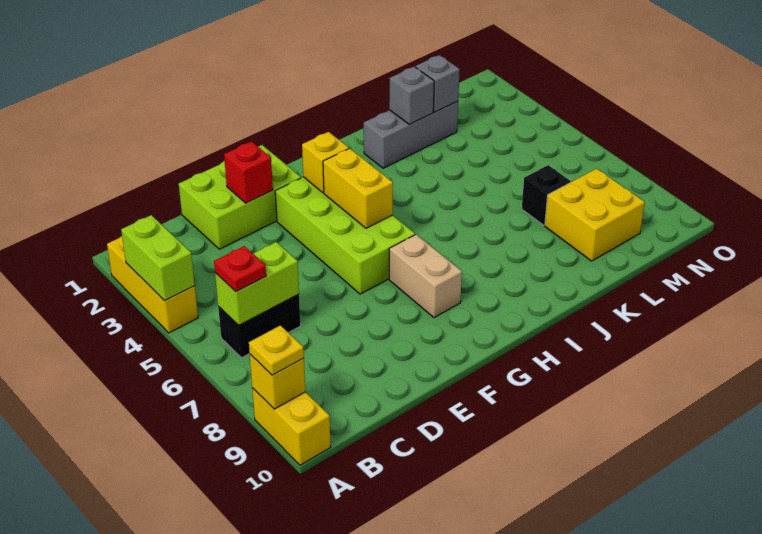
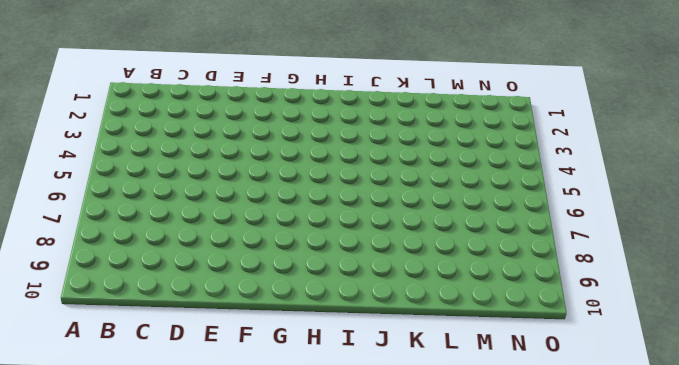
none -> yellow brick A2:A4 level 1
none -> yellow brick A9:A10 level 1
none -> black brick B6:C6 level 1

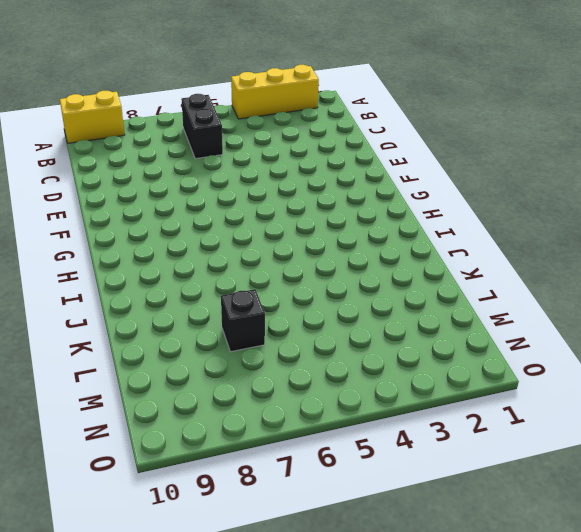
none -> lime brick D1:F2 level 1
none -> lime brick F3:G6 level 1
none -> tan brick G7:G8 level 1

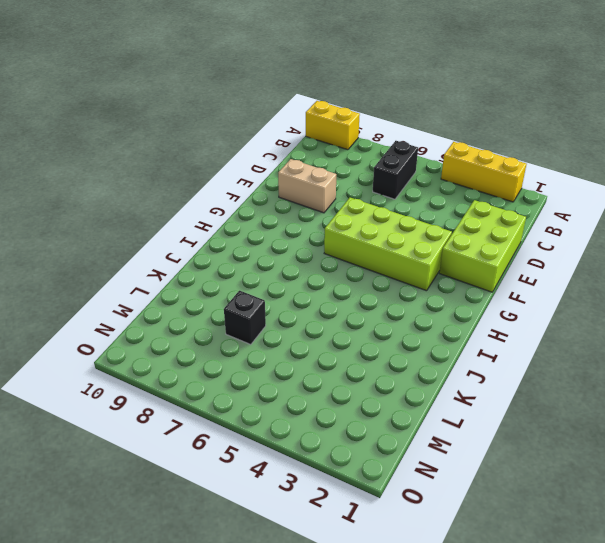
tan brick E8:E9 level 1 -> tan brick G7:G8 level 1
none -> grey brick J2:L2 level 1
none -> yellow brick L8:M9 level 1
none -> lime brick A3:A4 level 2

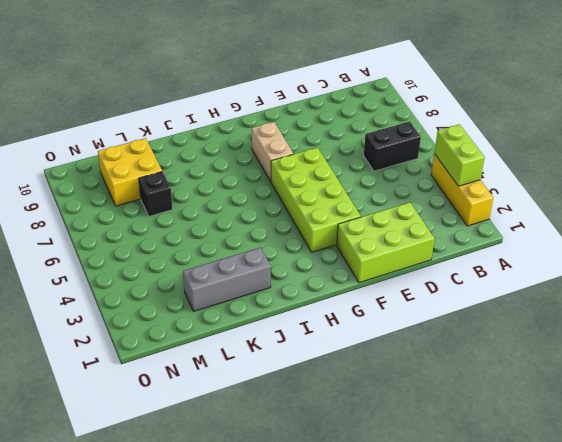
none -> yellow brick A9:A10 level 1
none -> yellow brick A9 level 2
none -> lime brick B6:C6 level 2

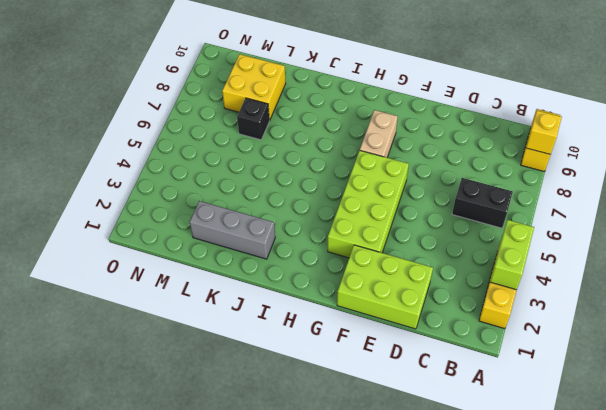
none -> lime brick B6:C6 level 2
none -> red brick E2 level 2
none -> yellow brick G3 level 2

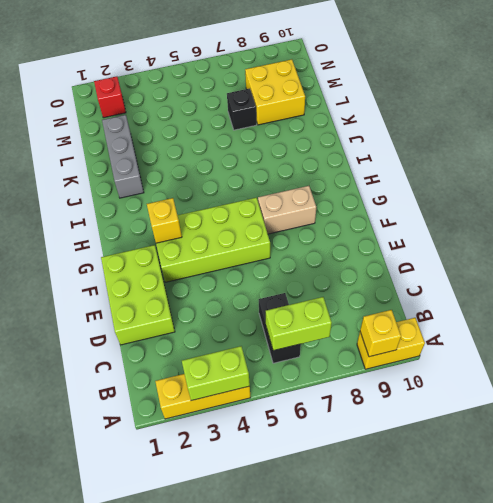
lime brick B6:B7 level 2 -> lime brick B6:C6 level 2
red brick N2 level 1 -> red brick E2 level 2
none -> yellow brick G4:G5 level 2
none -> grey brick K2 level 2
none -> grey brick L2 level 2

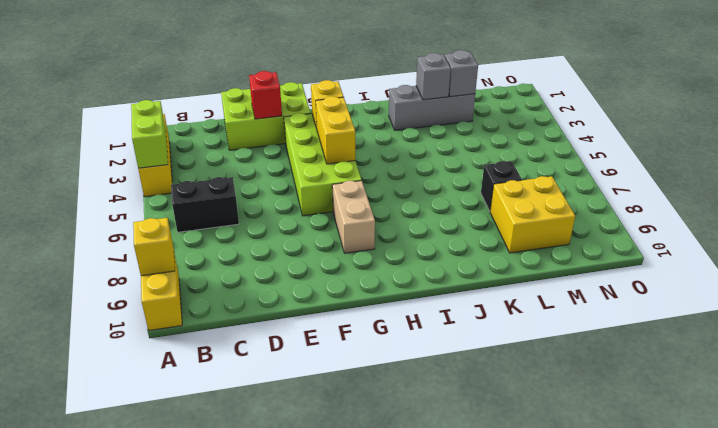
none -> lime brick B6:C6 level 2
none -> yellow plate A9 level 3
none -> red plate B6 level 3

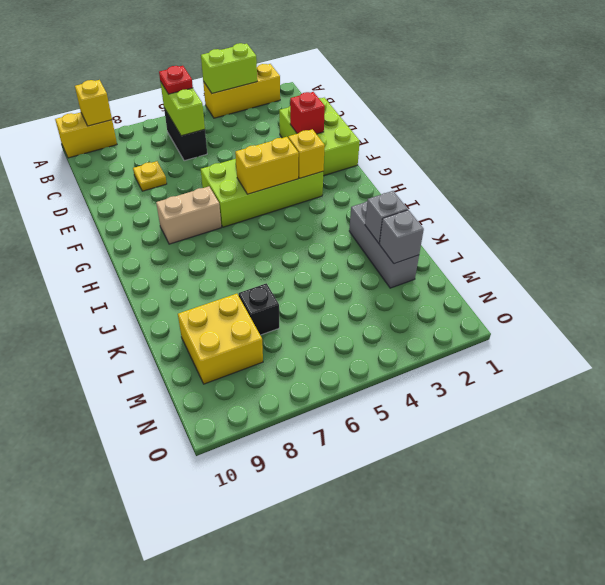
yellow plate D8 level 1 -> yellow plate A9 level 3

